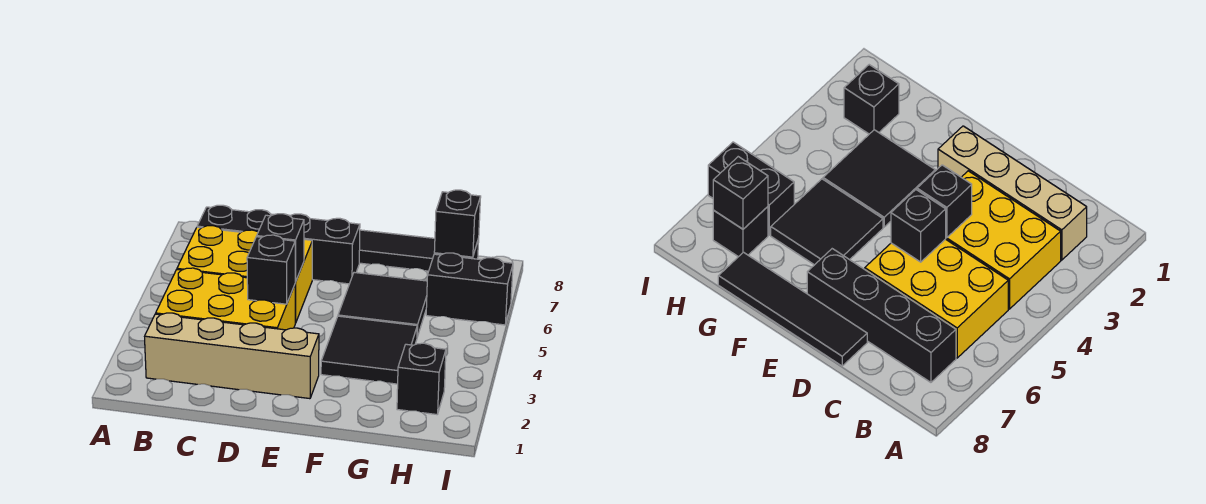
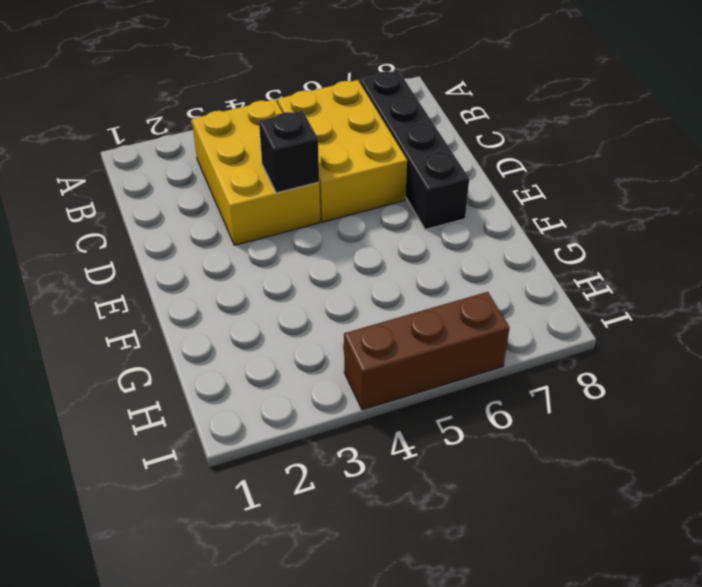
brown brick I4:I6 level 1 -> black brick H6:I6 level 1
none -> tan brick B2:E2 level 1
none -> black tile D8:G8 level 1
none -> black tile F3:G4 level 1

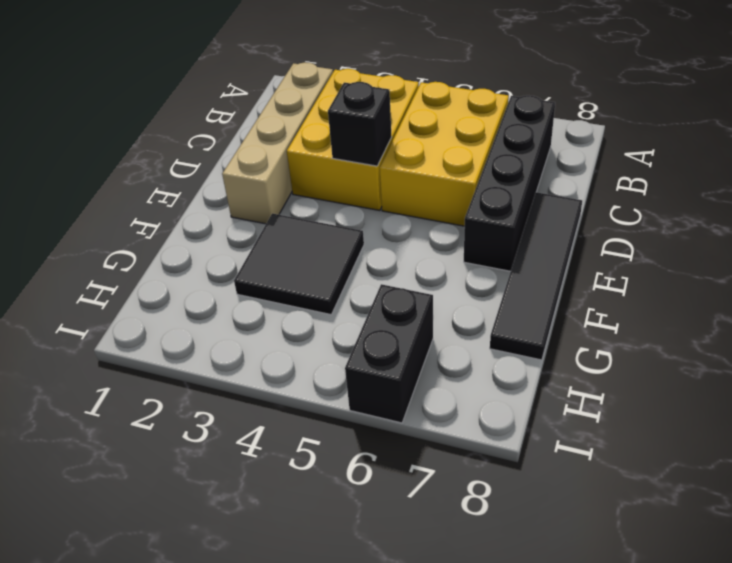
none -> black tile F5:G6 level 1
none -> black brick H2 level 1
none -> black brick H7 level 1

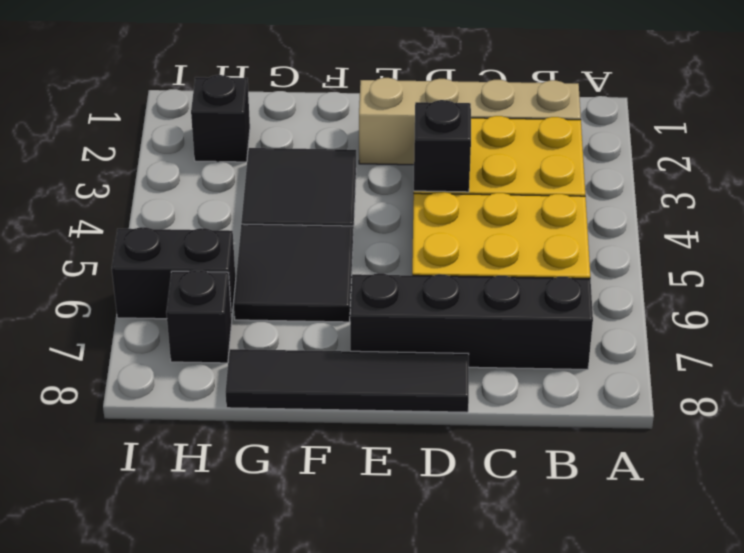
none -> black brick D5 level 2
none -> black brick H7 level 2

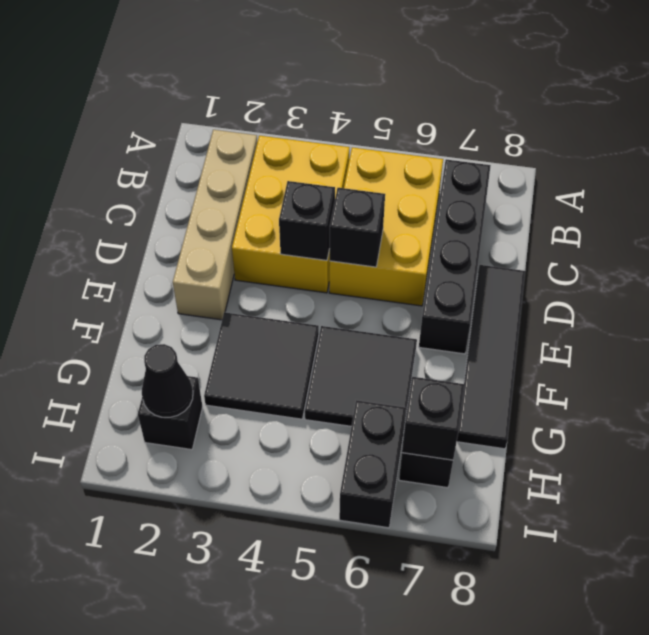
black cone H2 level 2 -> none

